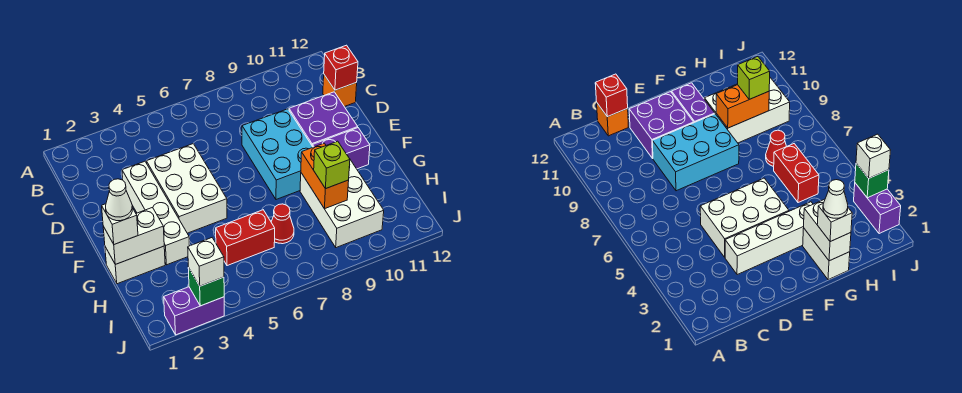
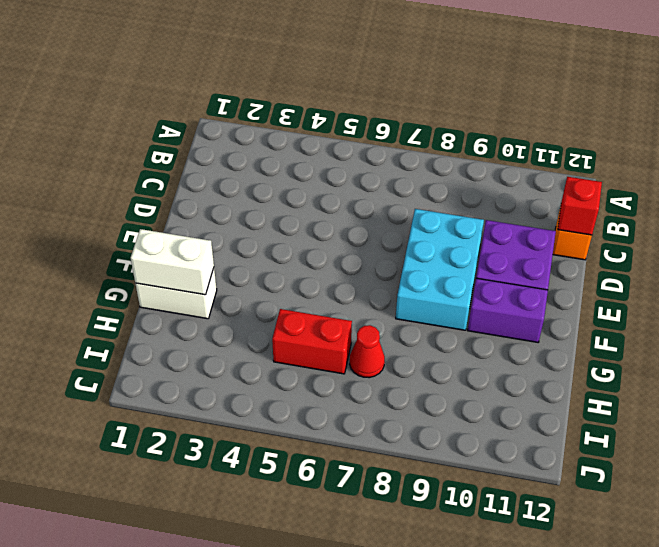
none -> white brick D3:G3 level 1
none -> white brick D4:F5 level 1
none -> white brick G9:I10 level 1

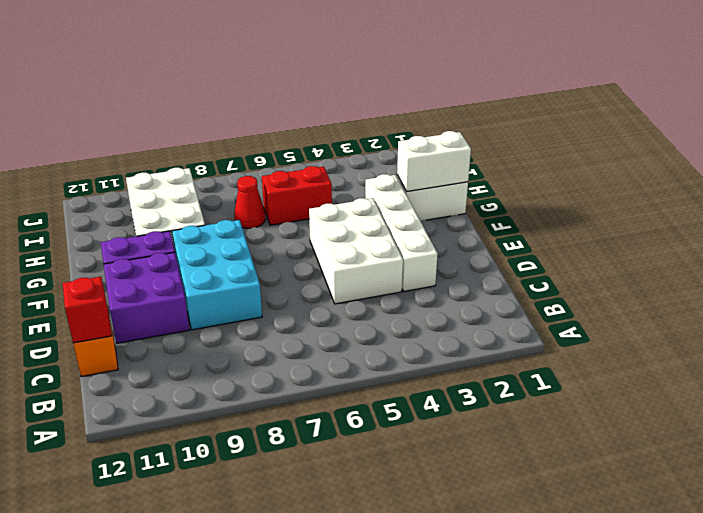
none -> purple brick J2:J3 level 1
none -> orange brick G9:H9 level 2
none -> green brick J3 level 2

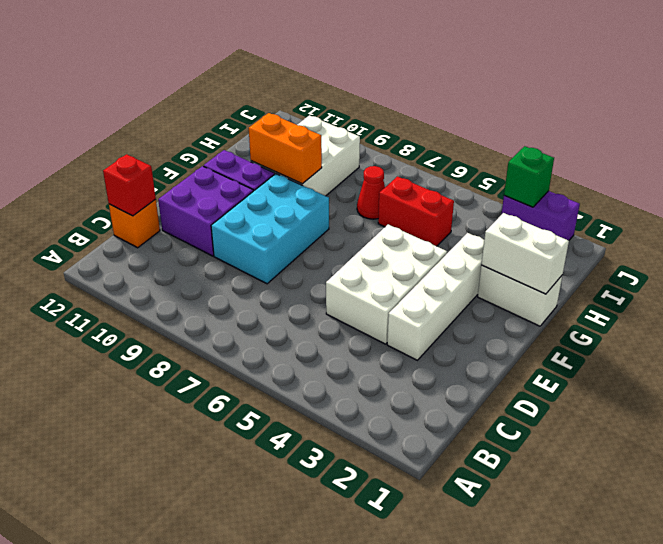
orange brick G9:G10 level 2 -> orange brick G9:H9 level 2
none -> white brick G1 level 3
none -> lime brick H9 level 3
none -> white brick J3 level 3

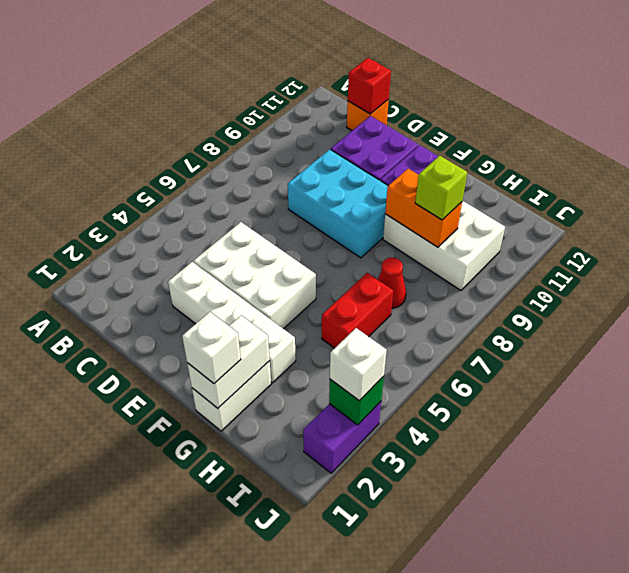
none -> white cone G1 level 4

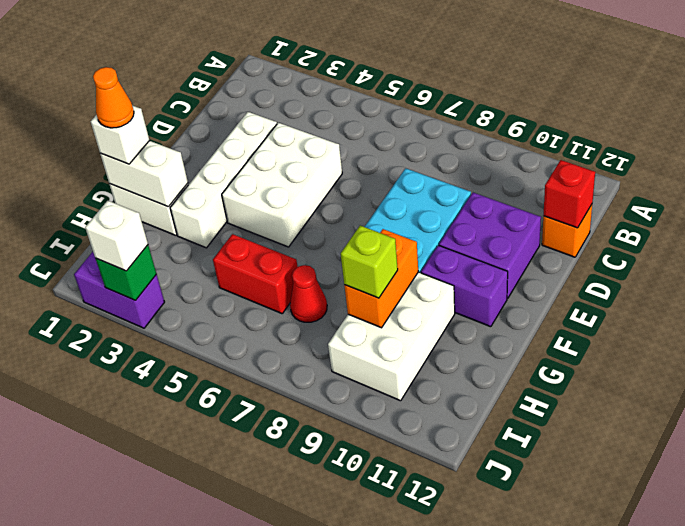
orange cone G1 level 4 -> white cone G1 level 4

